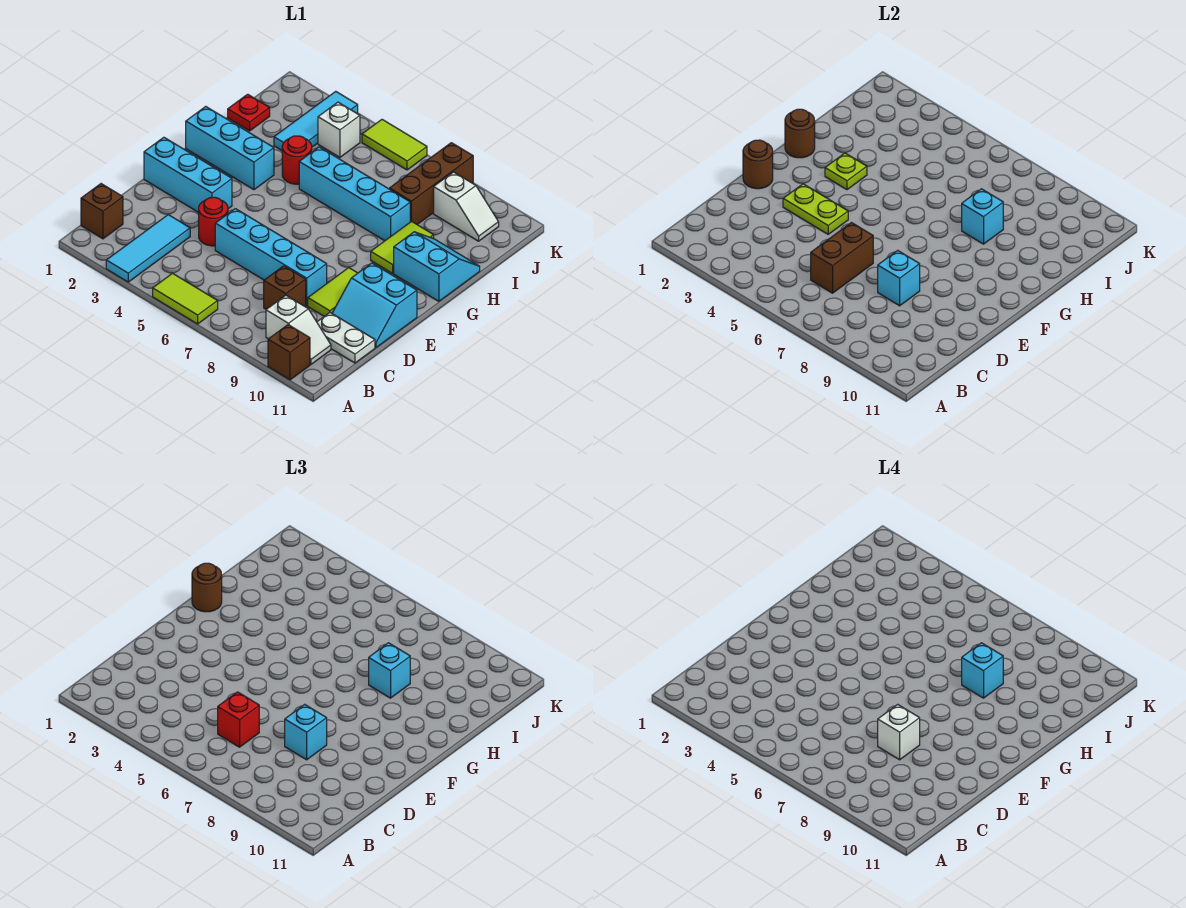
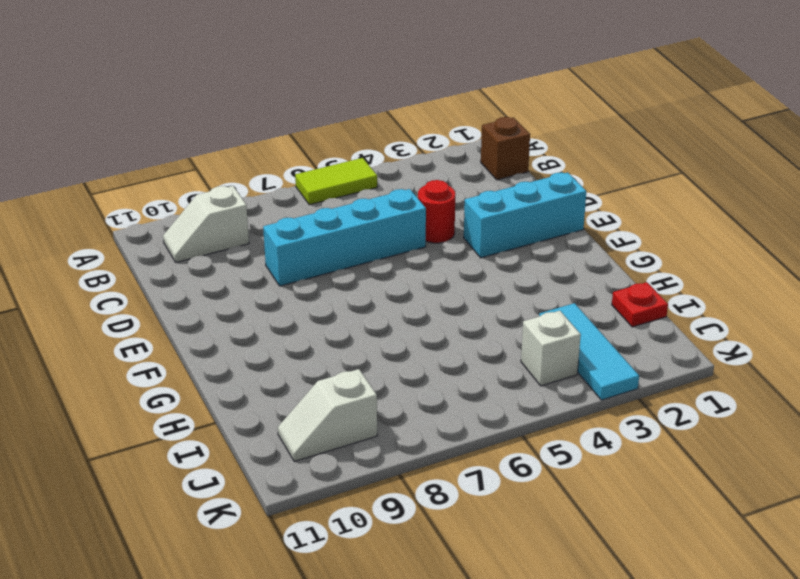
none -> cyan tile A3:C3 level 1
none -> brown brick A10 level 1
none -> brown brick C8 level 1
none -> white plate C10:C11 level 1

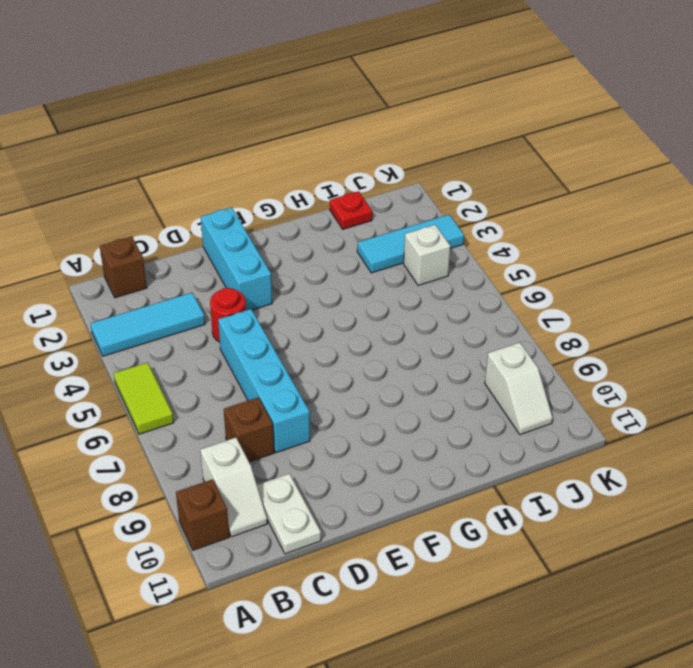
none -> lime tile D9:E9 level 1
none -> cyan slope D10:E11 level 1 top E
none -> cyan brick G1:G3 level 1
none -> lime tile G9:H9 level 1

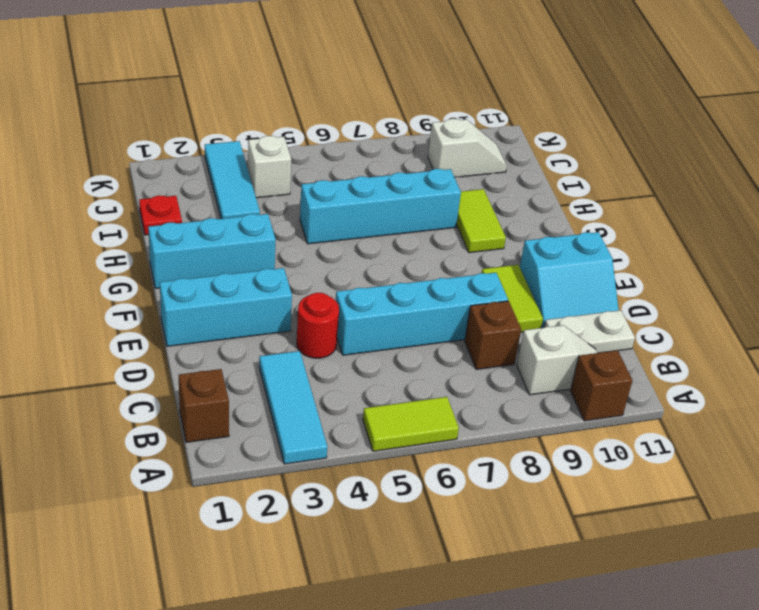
none -> cyan slope G10:H11 level 1 top G
none -> red round brick H4 level 1
none -> brown brick I8:K8 level 1
none -> lime tile K5:K6 level 1

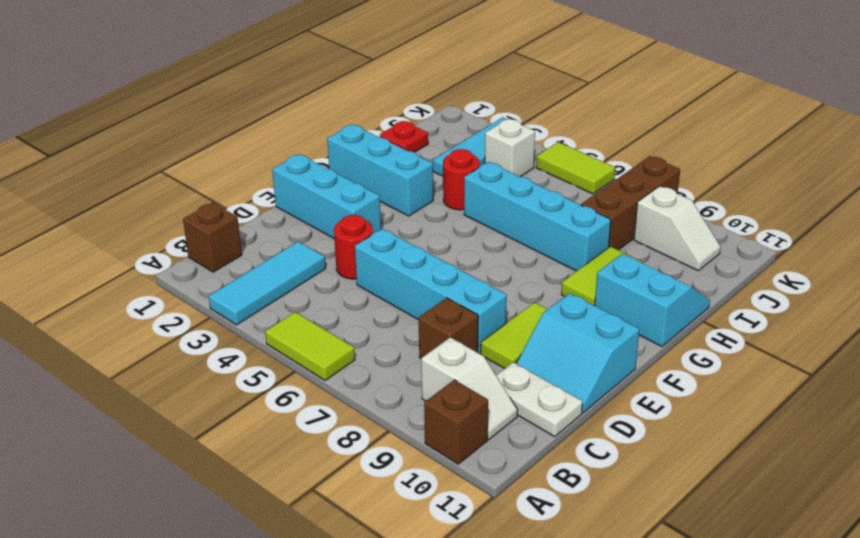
none -> brown brick C6:D6 level 2
none -> cyan brick D8 level 2
none -> brown round brick E1 level 2
none -> lime plate E3:E4 level 2

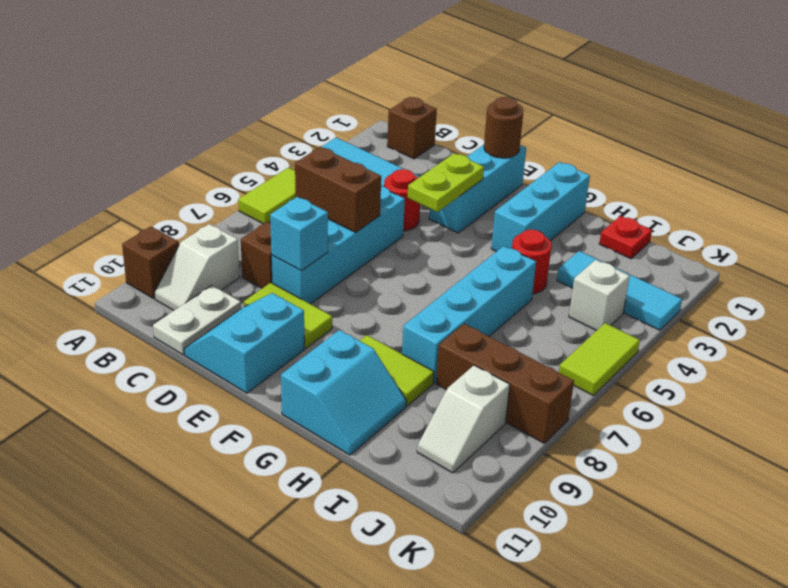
none -> brown round brick G1 level 2
none -> lime plate G3 level 2
none -> cyan brick H8 level 2
none -> red brick C6 level 3

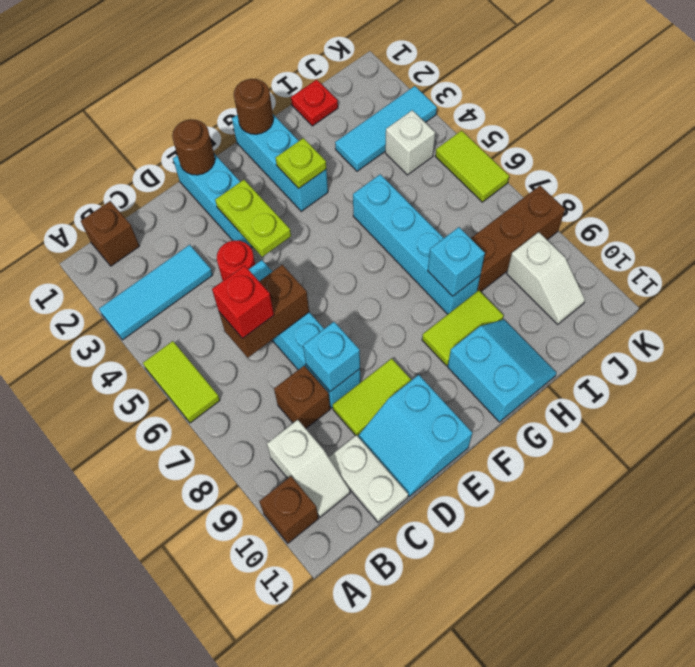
none -> red round brick H4 level 1
none -> cyan brick D8 level 3
none -> brown round brick G1 level 3
none -> cyan brick H8 level 3

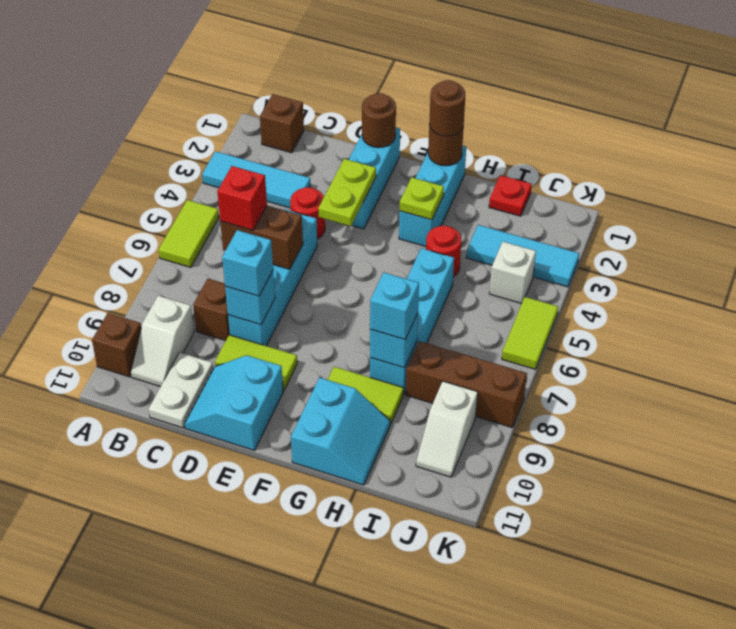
none -> white brick D8 level 4
none -> cyan brick H8 level 4

